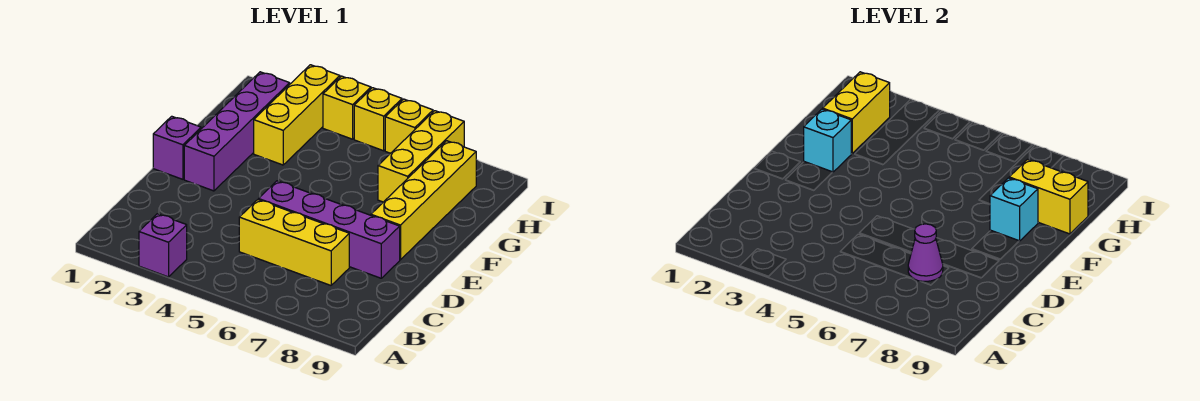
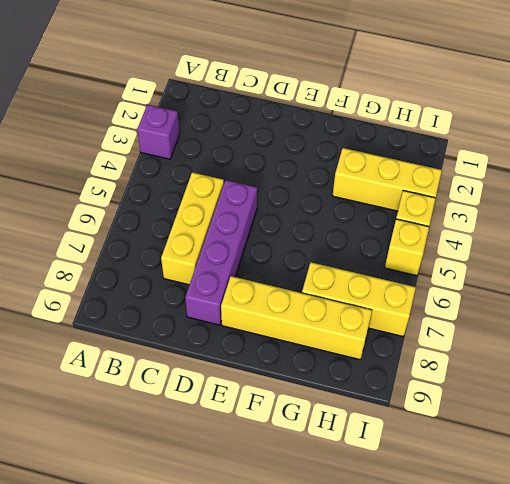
none -> purple brick E1 level 1
none -> purple brick E2:H2 level 1
none -> yellow brick I6 level 1

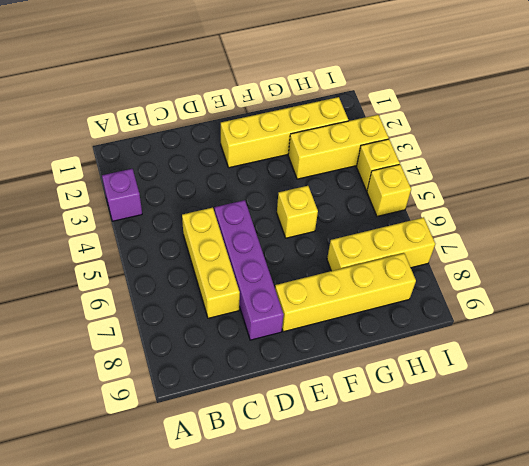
yellow brick E2:H2 level 1 -> purple brick E2:H2 level 1
yellow brick F5 level 1 -> yellow brick I6 level 1
none -> purple brick E1 level 1
none -> purple cone C7 level 2
none -> cyan brick F2 level 2

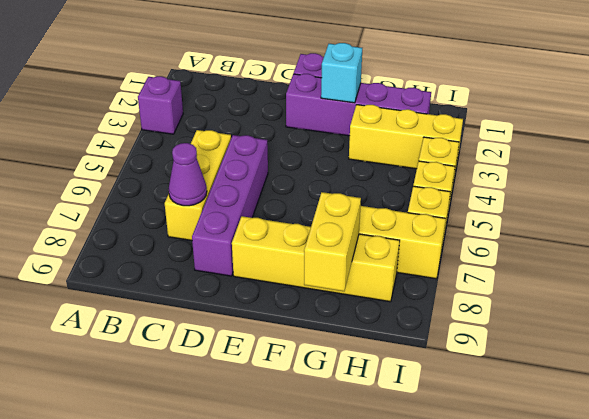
none -> cyan brick F8 level 2
none -> yellow brick G2:H2 level 2

